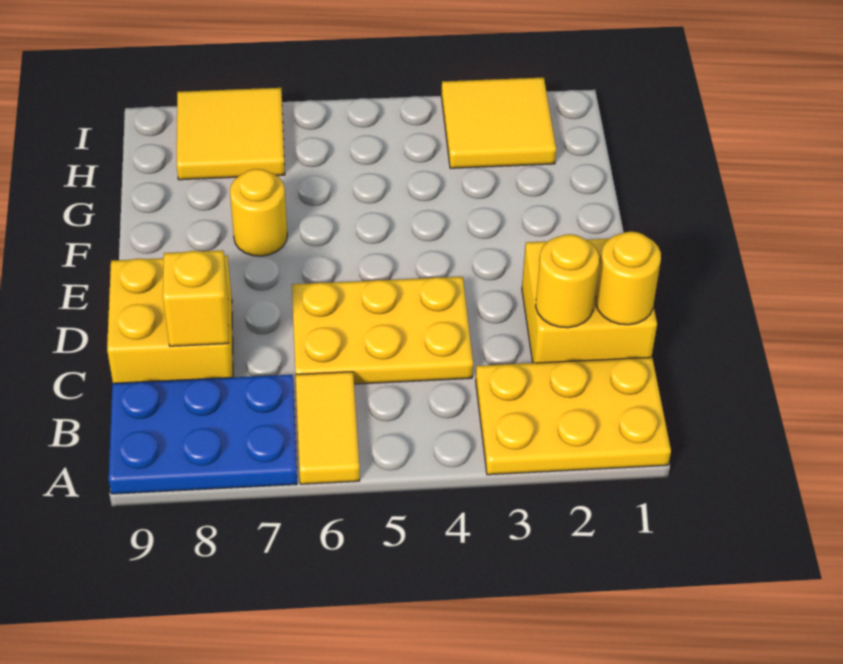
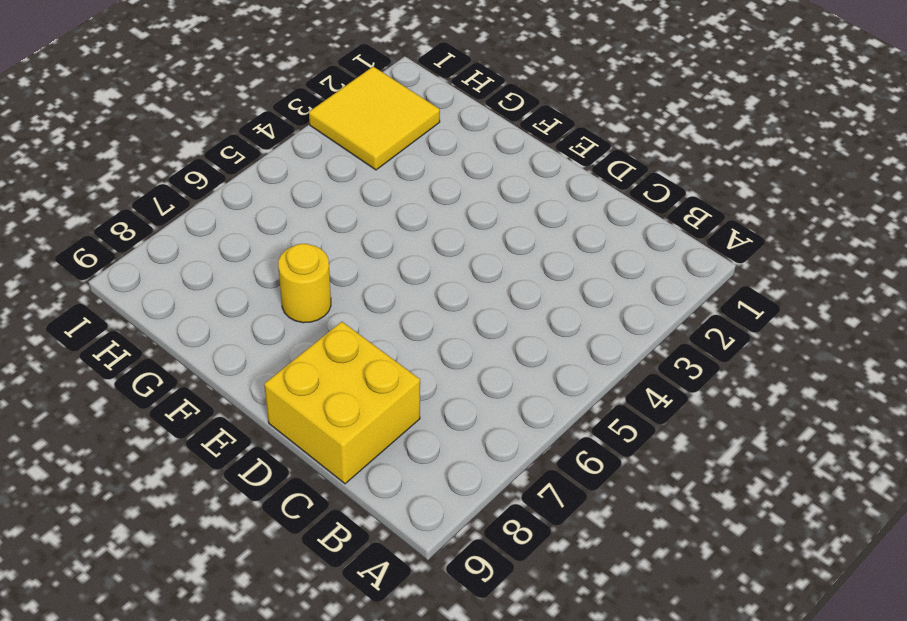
none -> yellow plate A1:B3 level 1
none -> yellow tile A6:B6 level 1
none -> blue plate A7:B9 level 1

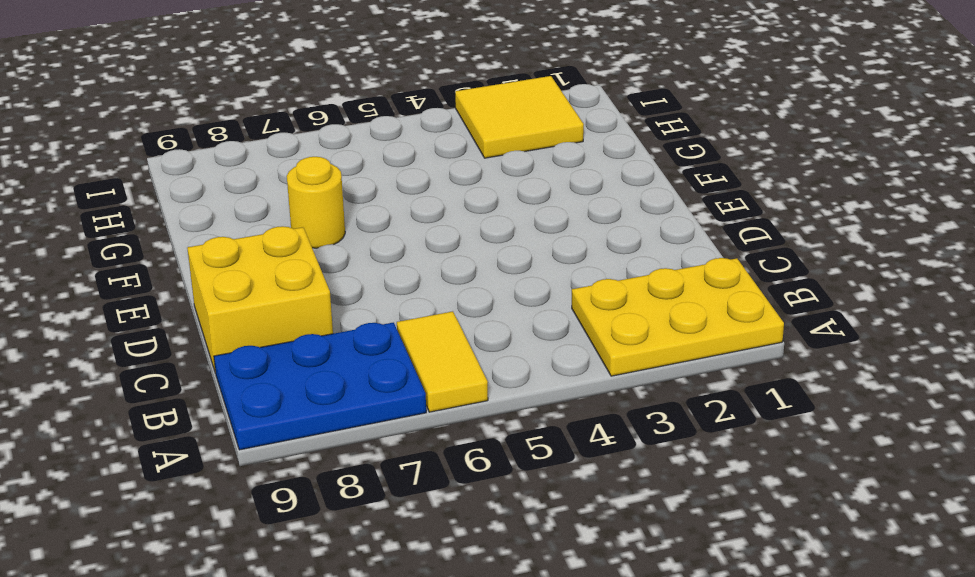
none -> yellow brick C1:D2 level 1
none -> yellow plate C4:D6 level 1
none -> yellow tile H7:I8 level 1

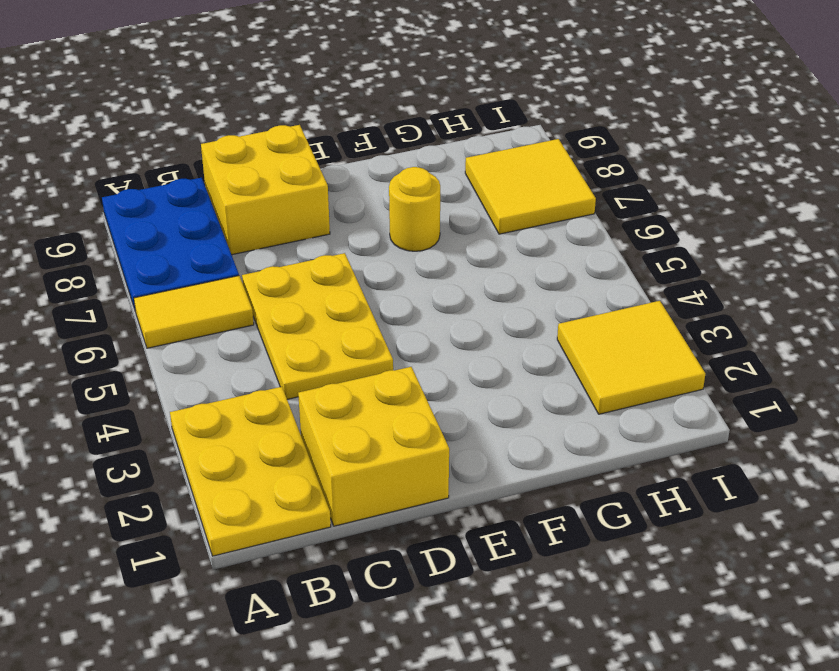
none -> yellow round brick C1 level 2
none -> yellow round brick C2 level 2
none -> yellow brick C8 level 2

